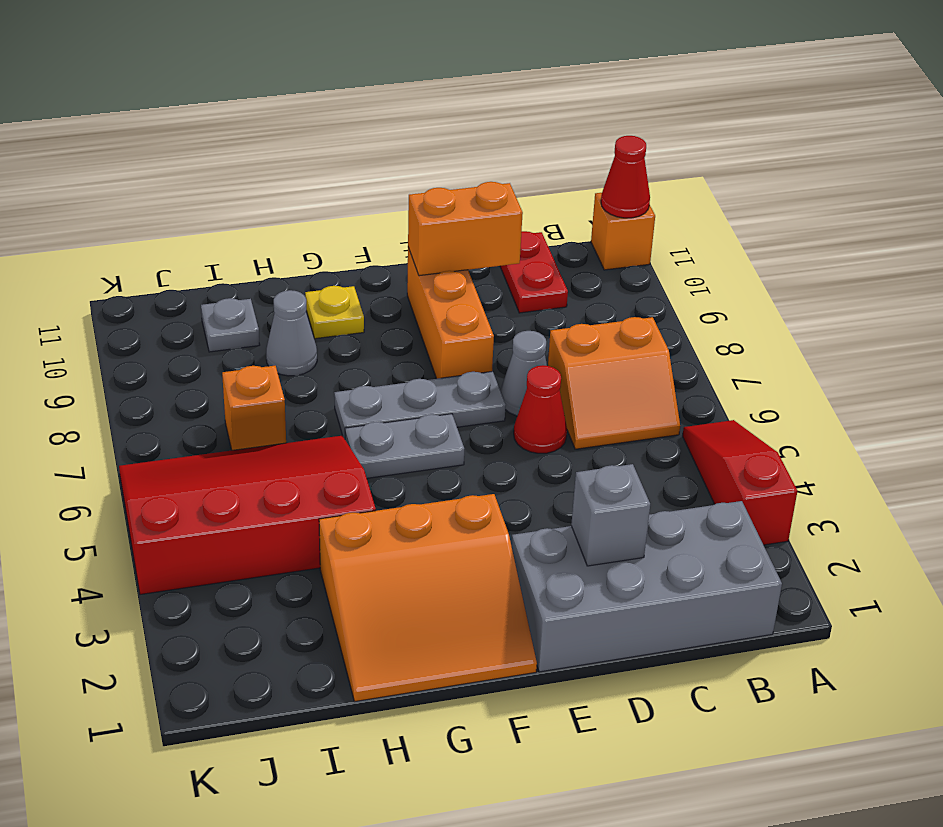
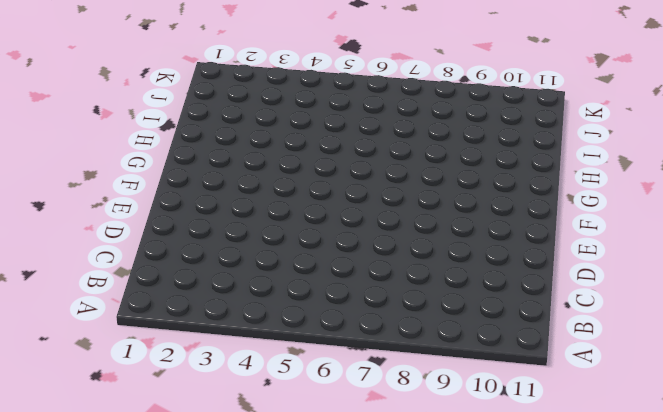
none -> red slope A3:A5 level 1 top 3
none -> orange brick A11 level 1
none -> grey brick B1:E2 level 1

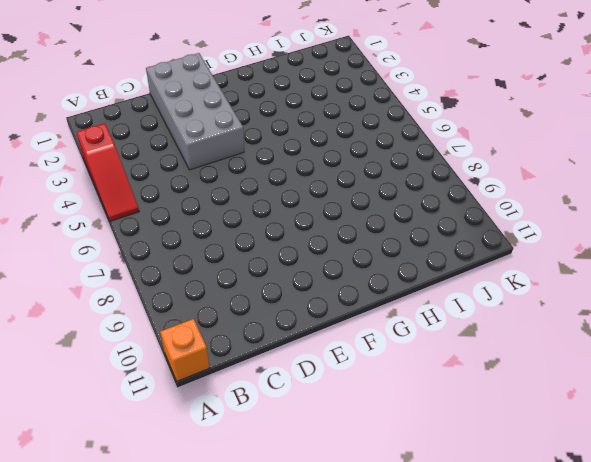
grey brick D1:E4 level 1 -> grey brick B1:E2 level 1
none -> orange slope B6:C7 level 1 top 7
none -> red plate C10:C11 level 1
none -> red cone D6 level 1

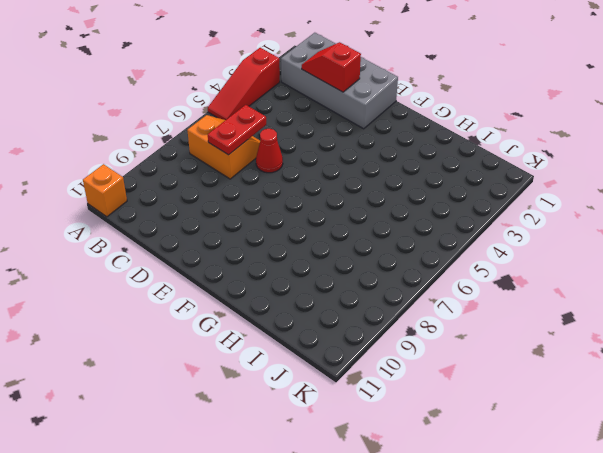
red slope C2:D2 level 2 top D -> grey brick D2 level 2
red plate C6:C7 level 2 -> red plate C10:C11 level 1
none -> grey cone D7 level 1
none -> grey plate E7:G7 level 1
none -> orange brick E8:E10 level 1

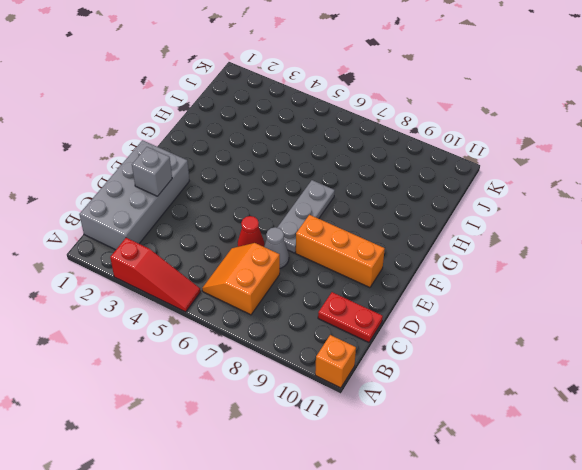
none -> orange slope F1:H3 level 1 top 3
none -> grey plate F6:G6 level 1
none -> yellow plate G10 level 1

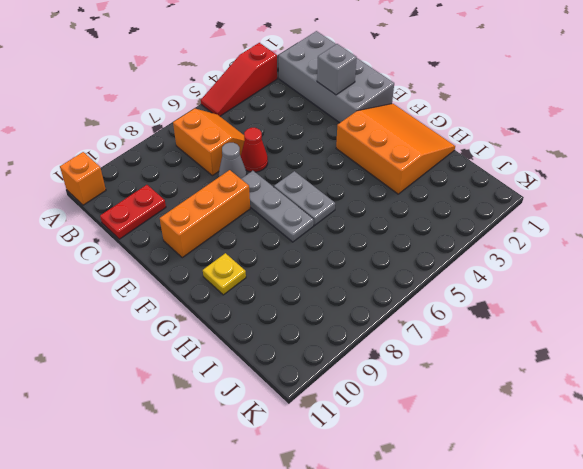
none -> red slope H4:K6 level 1 top 4
none -> grey cone H9 level 1
none -> orange brick I7 level 1

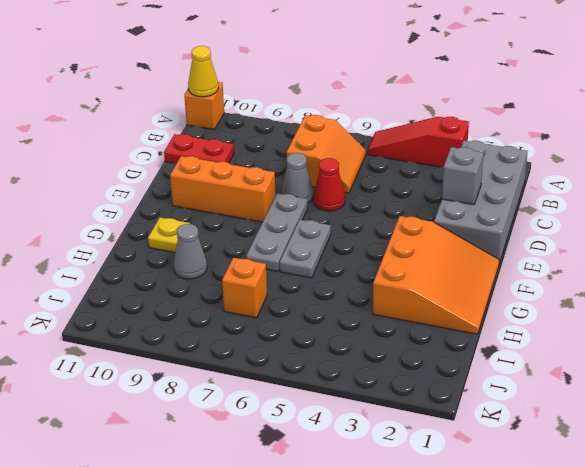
yellow cone A11 level 2 -> red cone A11 level 2
none -> red slope H4:K6 level 1 top 4
none -> grey plate I10 level 1
none -> orange brick D10:E10 level 2

